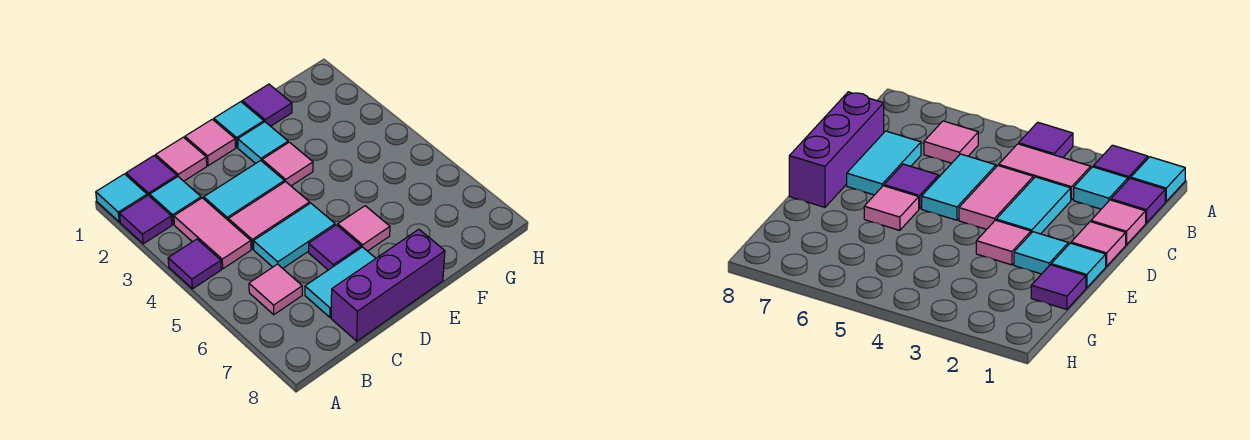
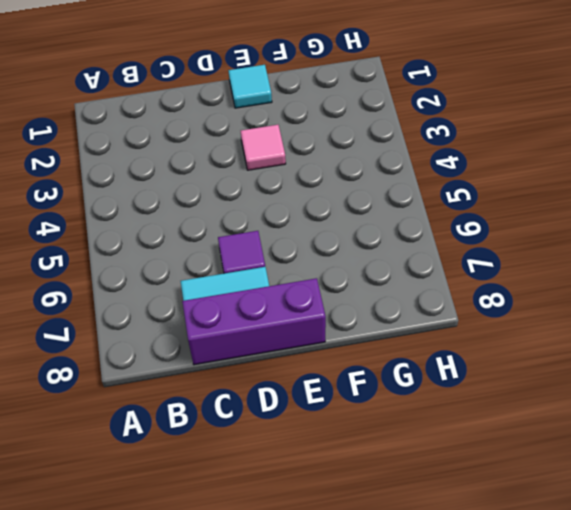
none -> cyan tile A1 level 1
none -> purple tile A2 level 1
none -> purple tile A4 level 1

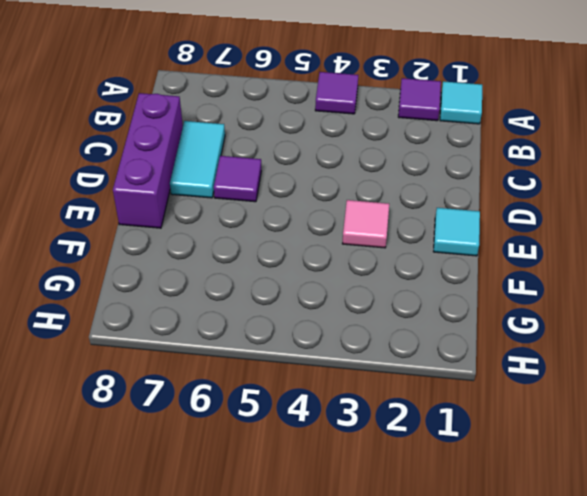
none -> purple tile B1 level 1
none -> cyan tile B2 level 1
none -> pink tile B3:B4 level 1

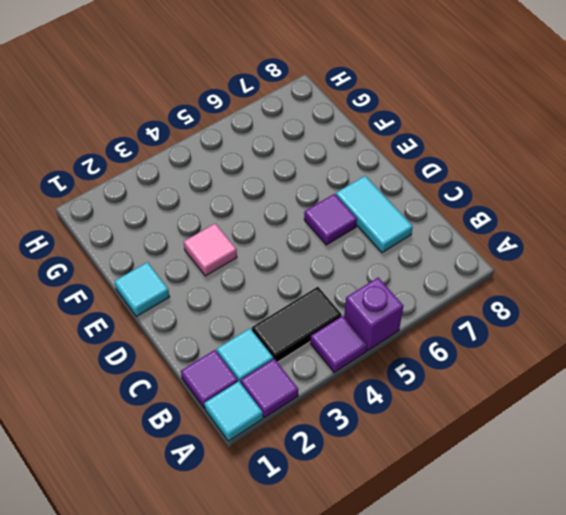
purple brick A5 level 1 -> none
black tile B3:B4 level 1 -> pink tile B3:B4 level 1
none -> pink tile B6 level 1
none -> pink tile C1 level 1
none -> cyan tile C3:D3 level 1

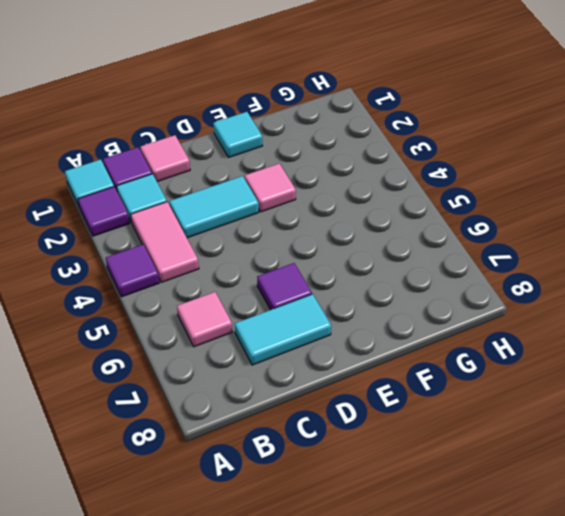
none -> pink tile C4:D4 level 1
none -> cyan tile C5:D5 level 1
none -> purple brick C8:E8 level 1

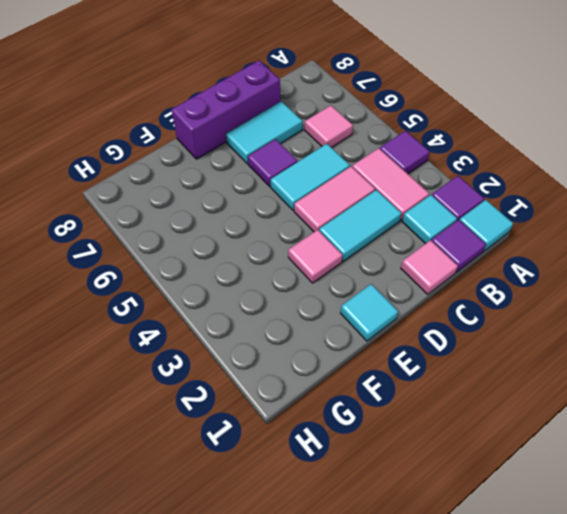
none -> pink tile D1 level 1
none -> cyan tile E2 level 1
none -> pink tile E6 level 1

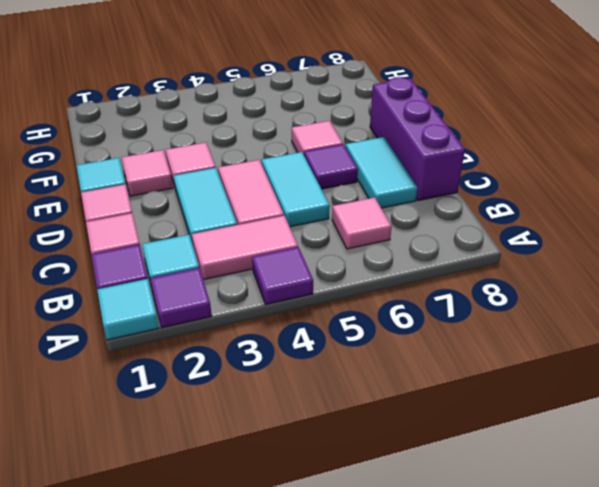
pink tile E2 level 1 -> cyan tile E2 level 1
none -> purple tile F1 level 1

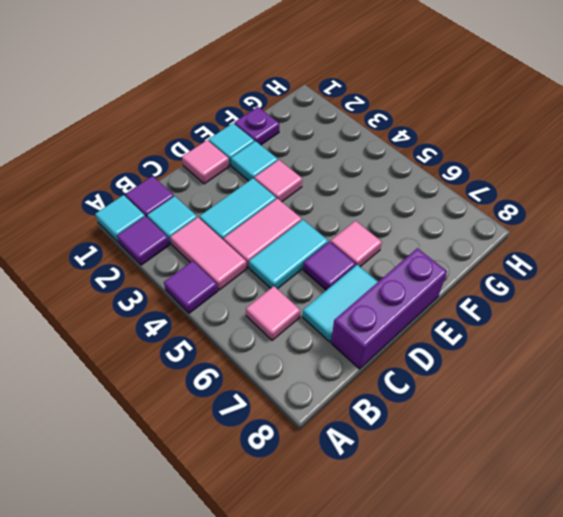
purple plate F1 level 1 -> purple tile F1 level 1
none -> pink tile C1 level 1

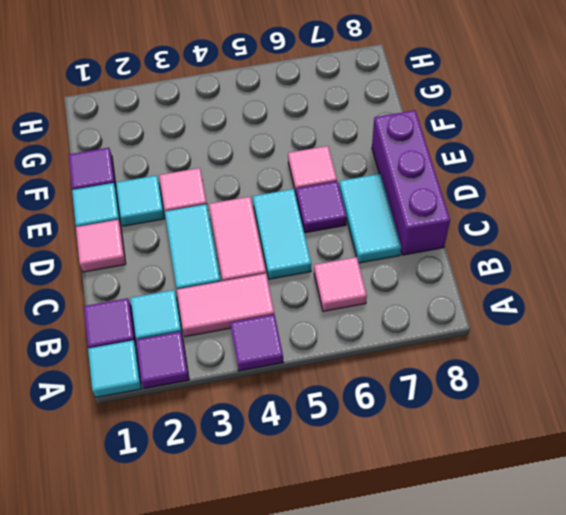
none -> pink tile C1 level 1

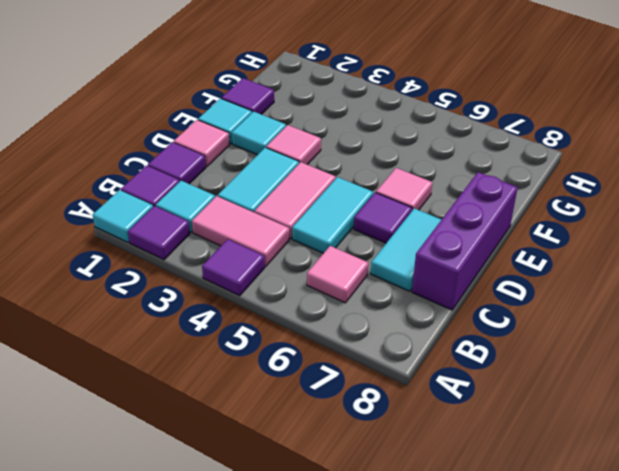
purple tile C1 level 1 -> pink tile C1 level 1

